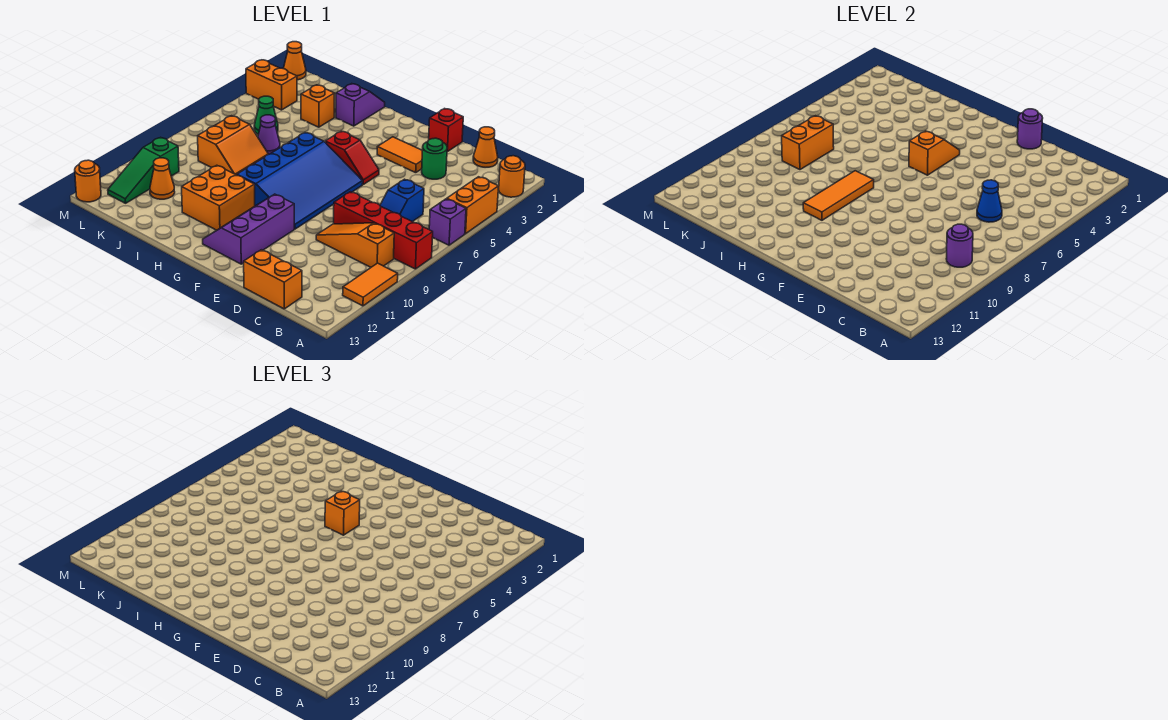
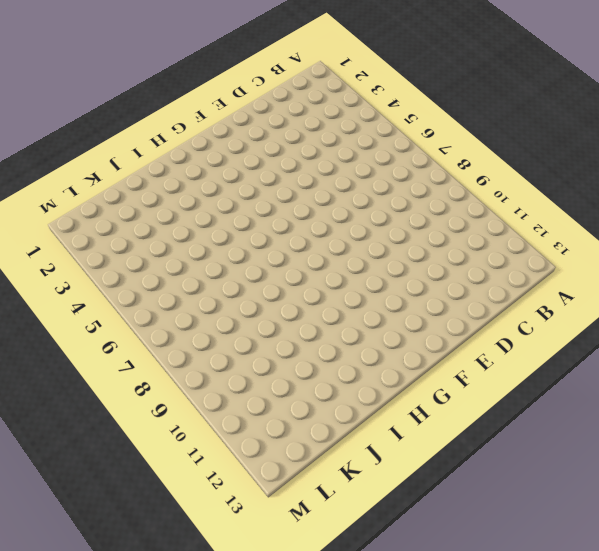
none -> orange round brick A2 level 1
none -> orange brick A4:A5 level 1
none -> purple brick A6 level 1
none -> red brick A8:D8 level 1

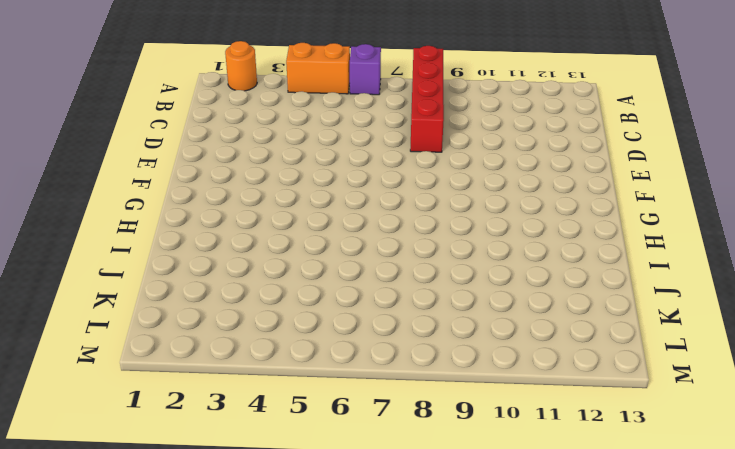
none -> orange tile A10:A11 level 1
none -> orange slope B9:D9 level 1 top B
none -> orange cone C1 level 1
none -> blue slope C6:C7 level 1 top 6

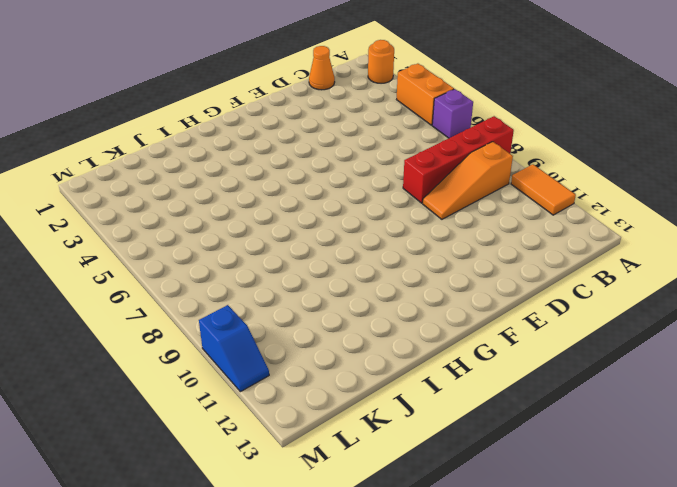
blue slope M10:M11 level 1 top 10 -> blue slope C6:C7 level 1 top 6
none -> orange brick C13:D13 level 1
none -> green round brick D3 level 1
none -> red brick E1 level 1
none -> orange tile E3:F3 level 1

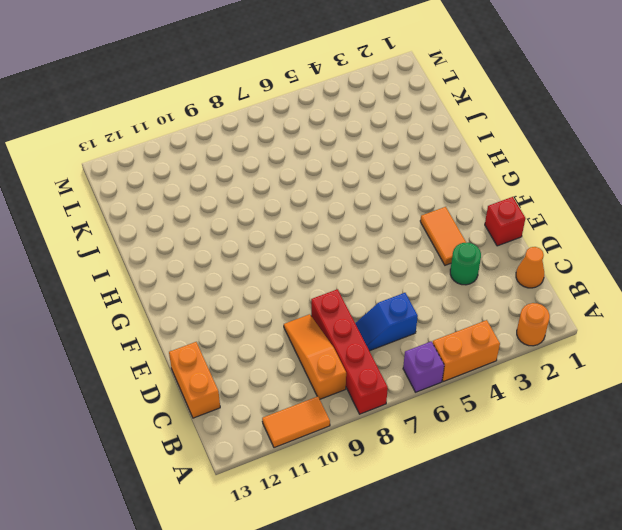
none -> red slope F5:G5 level 1 top G
none -> blue slope F6:H9 level 1 top H
none -> purple slope F10:G12 level 1 top F
none -> orange brick H10:I11 level 1

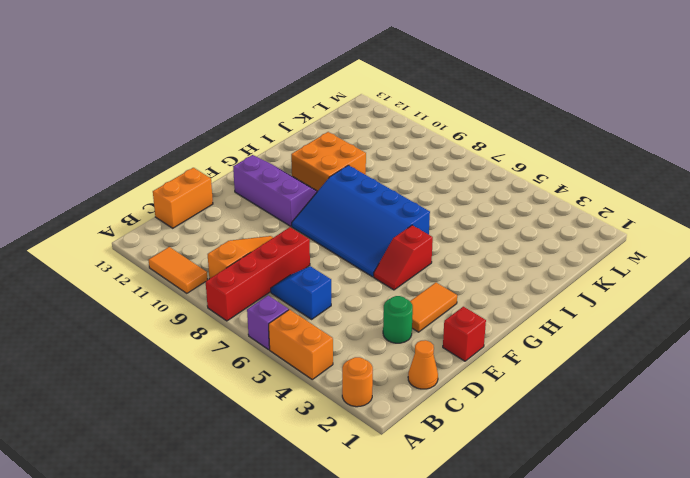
none -> purple slope I1:I2 level 1 top 2
none -> orange brick J3 level 1
none -> purple cone J6 level 1
none -> orange slope J7:K8 level 1 top K

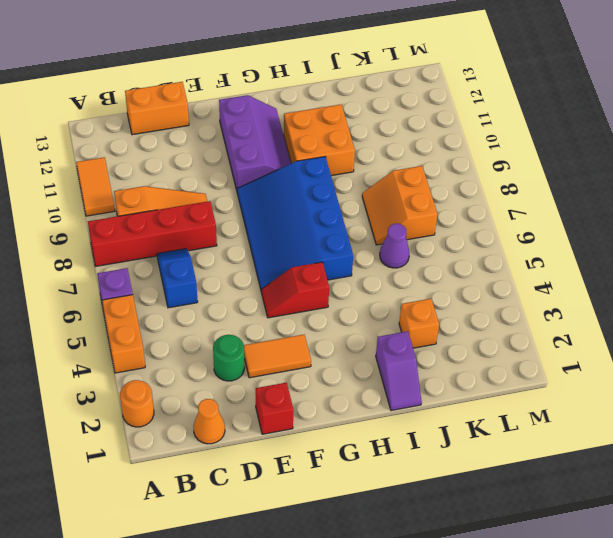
none -> green cone K5 level 1
none -> orange cone K11 level 1
none -> orange brick L3:M3 level 1
none -> green slope L10:L12 level 1 top 10

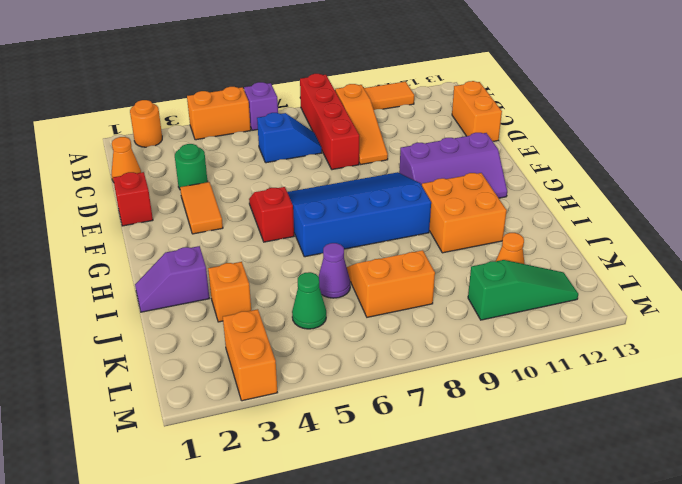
none -> orange cone M1 level 1
none -> orange round brick M13 level 1
none -> purple round brick B9 level 2
none -> blue cone C6 level 2

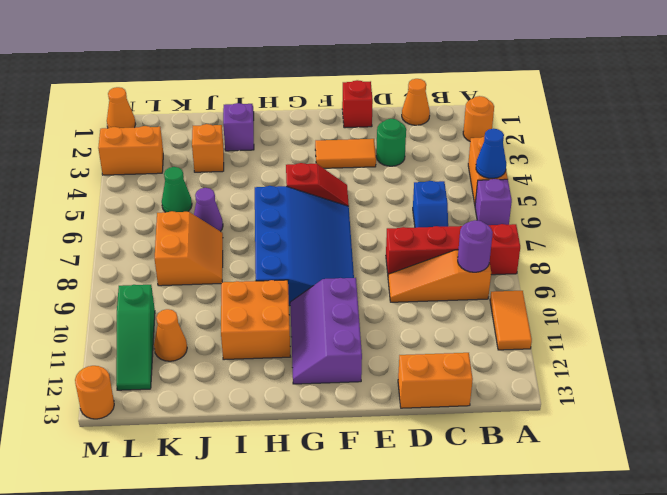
blue cone A5 level 2 -> blue cone C6 level 2
none -> purple round brick E1 level 2
none -> orange slope G4:G5 level 2 top 5
none -> orange tile H8:H10 level 2
none -> orange brick K7:K8 level 2

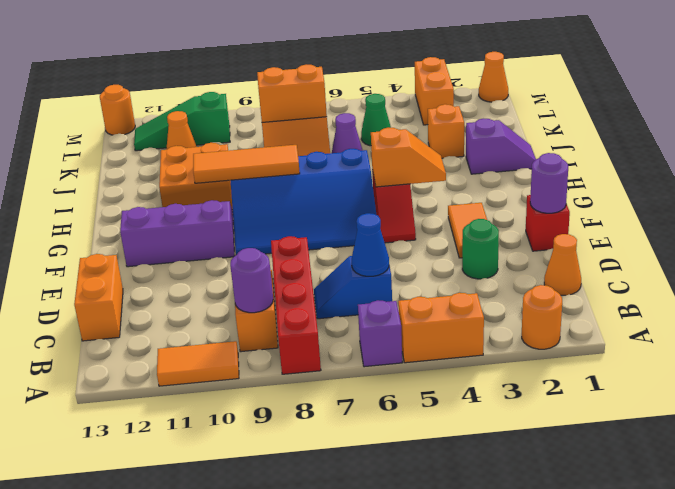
none -> orange brick G5 level 3

